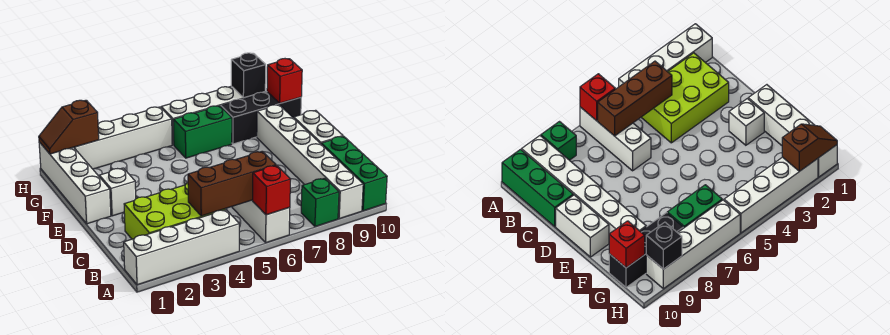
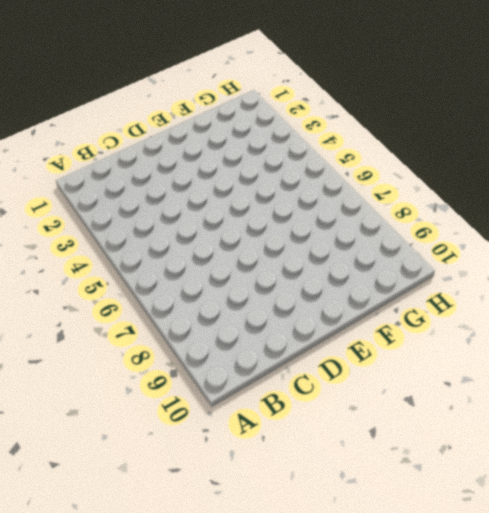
none -> white brick A1:A4 level 1
none -> white brick A6:C6 level 1
none -> green brick A8 level 1

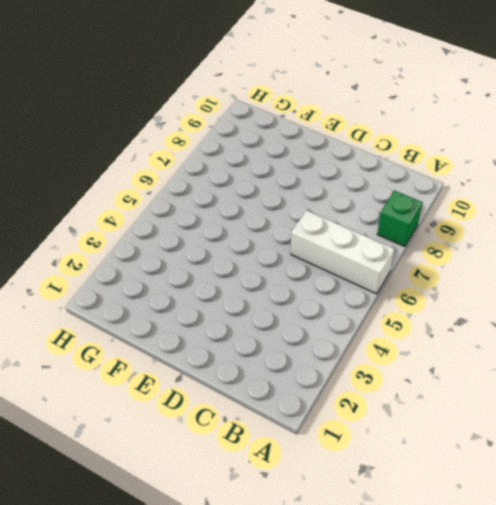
none -> white brick A1:A4 level 1
none -> white brick A9:F9 level 1
none -> green brick A10:C10 level 1

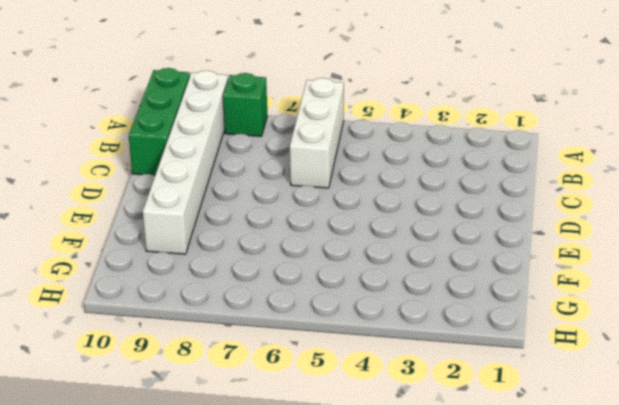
none -> white brick A1:A4 level 1
none -> lime brick B2:C4 level 1
none -> white brick D10:E10 level 1

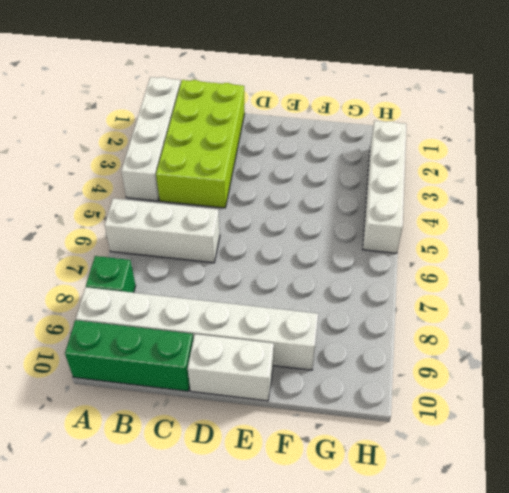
lime brick B1:C4 level 1 -> lime brick B2:C4 level 1
none -> white brick E1:H1 level 1
none -> white brick E2 level 1
none -> green brick G6:G7 level 1

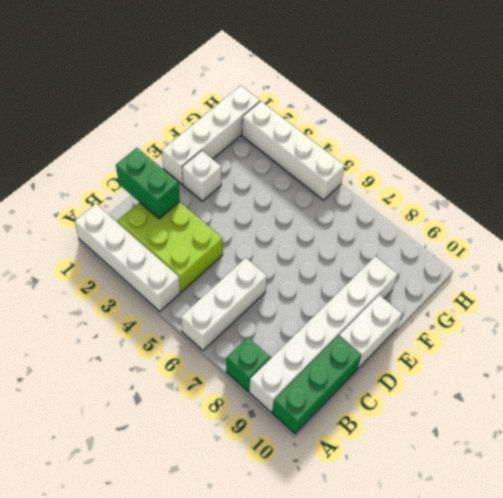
green brick C1:C2 level 2 -> green brick G6:G7 level 1
none -> black brick G8:G10 level 1
none -> white brick H6:H9 level 1
none -> red brick A6 level 2

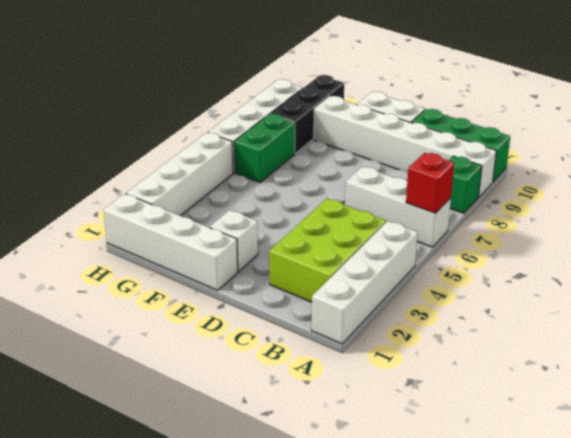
none -> brown brick B4:B6 level 2
none -> red brick G10 level 2
none -> brown slope H1:H2 level 2 top 2

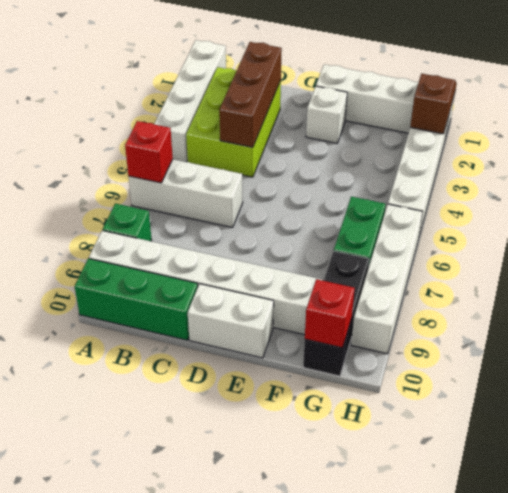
brown brick C2:C4 level 2 -> brown brick B4:B6 level 2
none -> black brick H9 level 2

